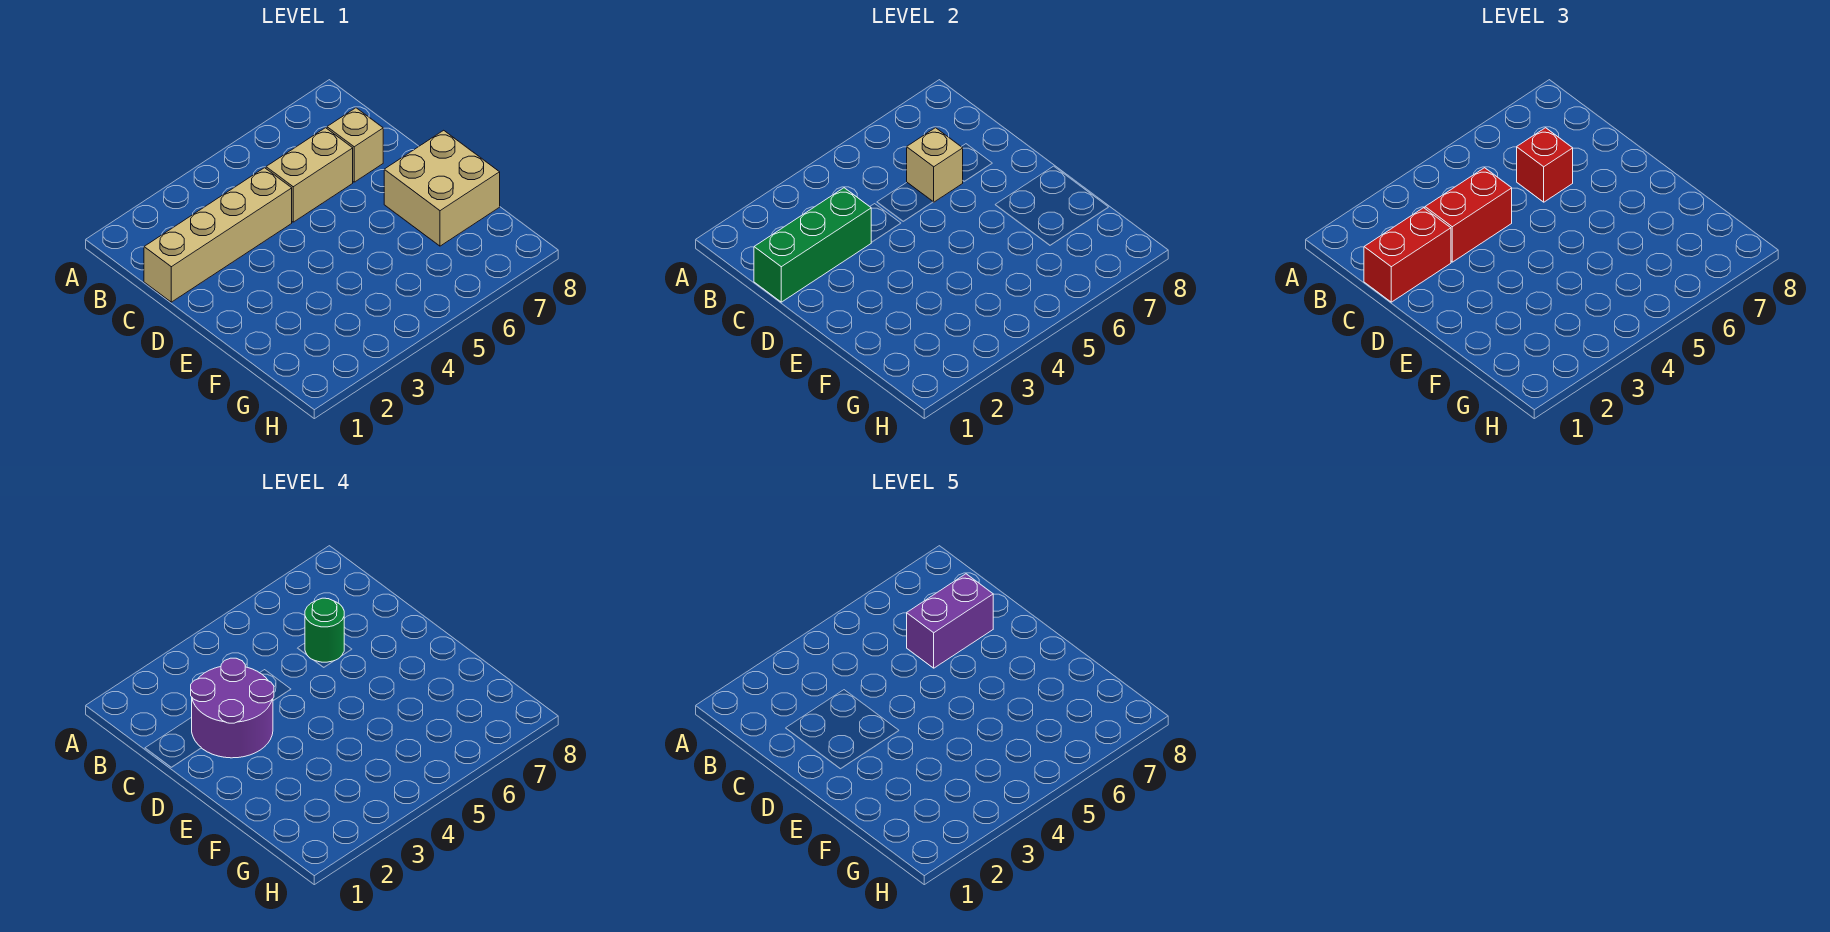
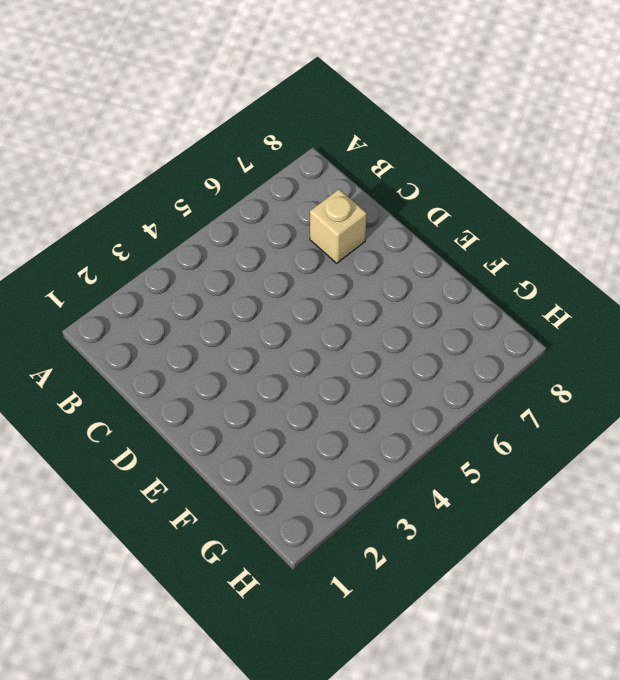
none -> tan brick C1:C4 level 1
none -> tan brick C5:C6 level 1
none -> tan brick E7:F8 level 1

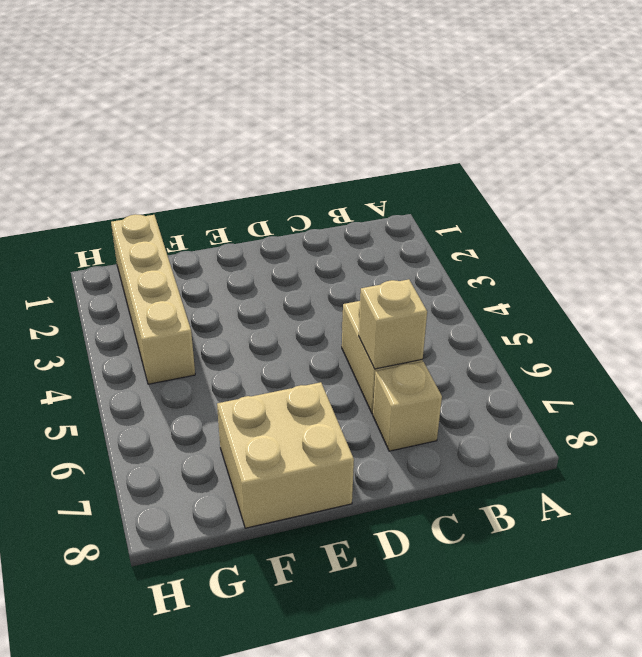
tan brick G1:G4 level 1 -> tan brick C1:C4 level 1
none -> green brick C1:C3 level 2
none -> red brick C1:C2 level 3
none -> red brick C3:C4 level 3

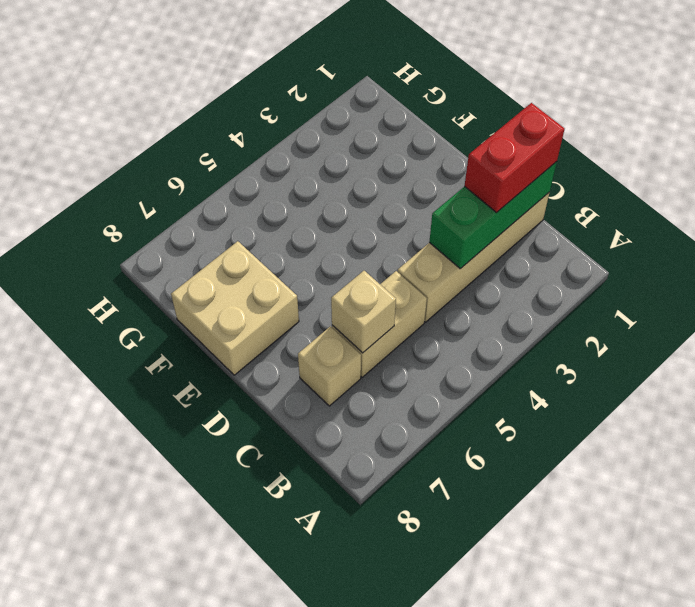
none -> red brick C3:C4 level 3
none -> red brick C6 level 3
none -> purple round brick C2:D3 level 4

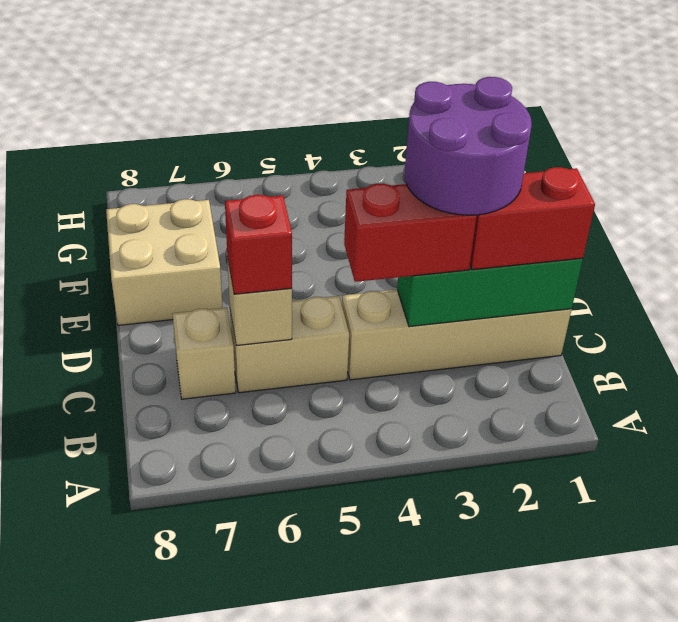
none -> green round brick C6 level 4
none -> purple brick C6:C7 level 5

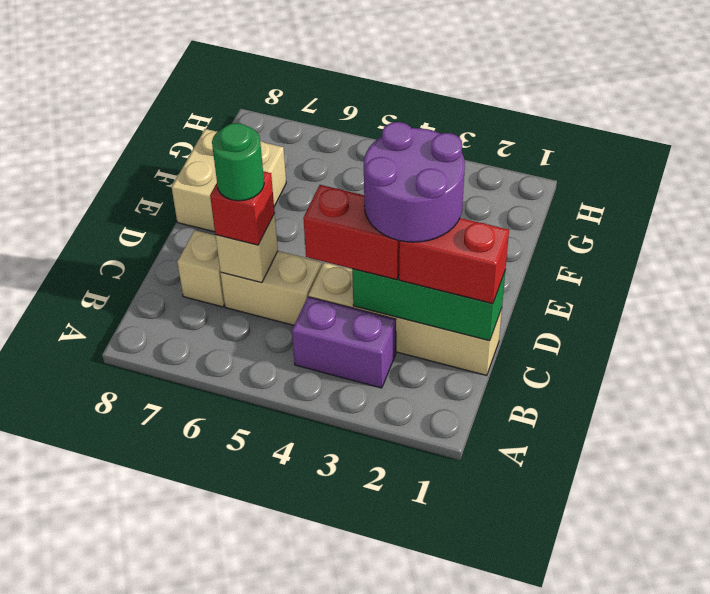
purple brick B3:B4 level 1 -> purple brick C6:C7 level 5

